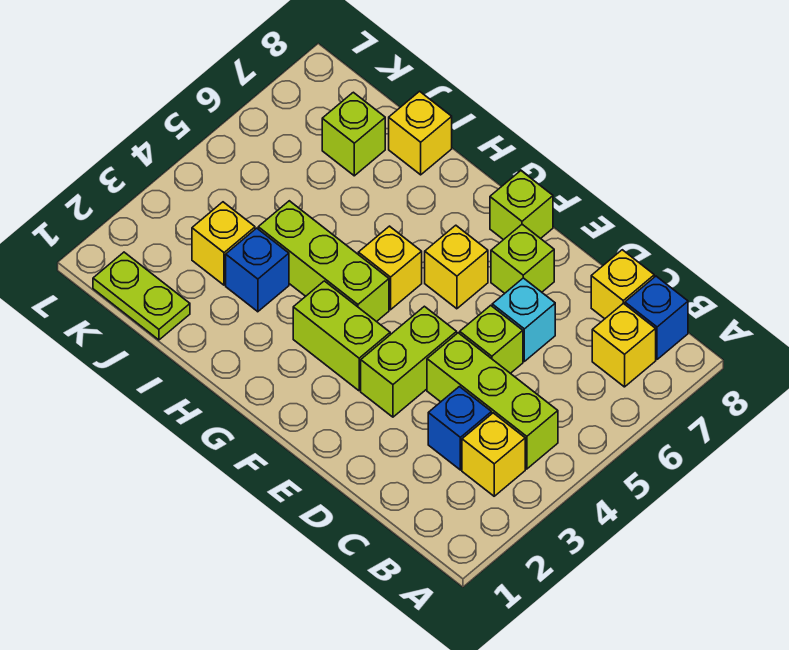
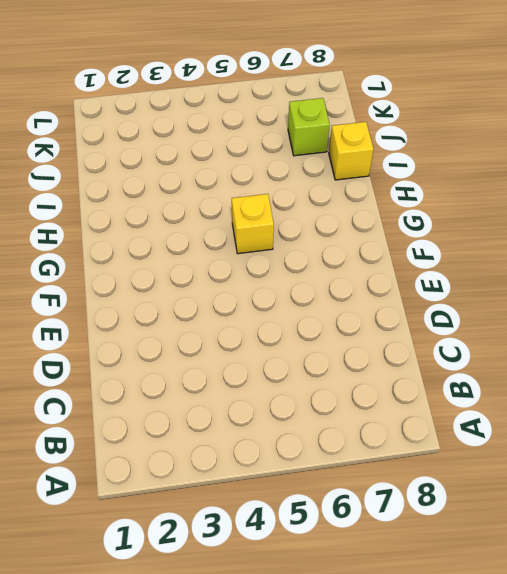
none -> yellow brick B3 level 1
none -> lime brick B4:D4 level 1
none -> yellow brick B7 level 1

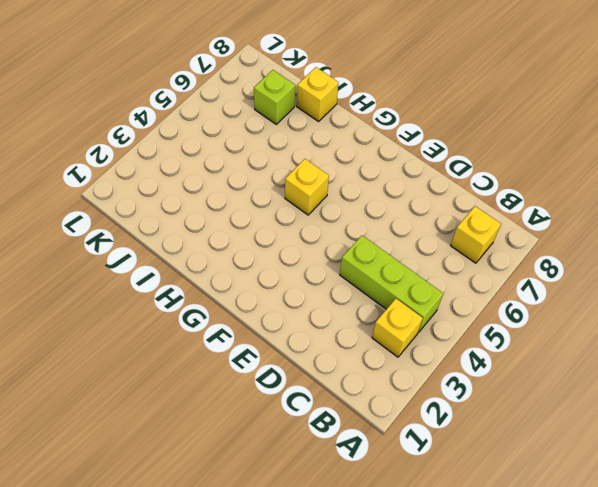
none -> blue brick B8 level 1
none -> blue brick C3 level 1
none -> yellow brick C8 level 1

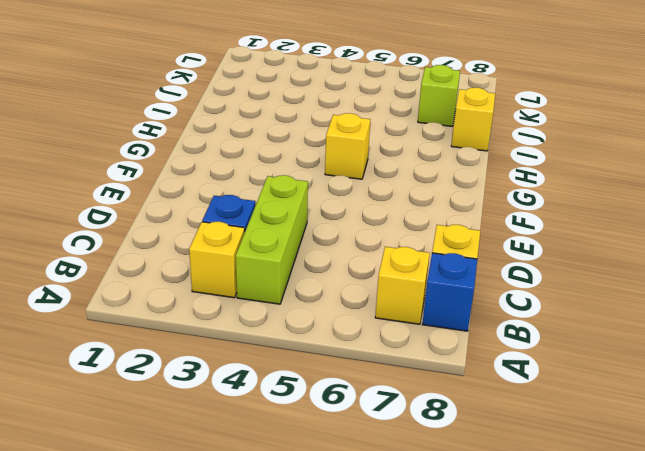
none -> lime brick D5 level 1
none -> cyan brick D6 level 1
none -> lime brick E3:E4 level 1

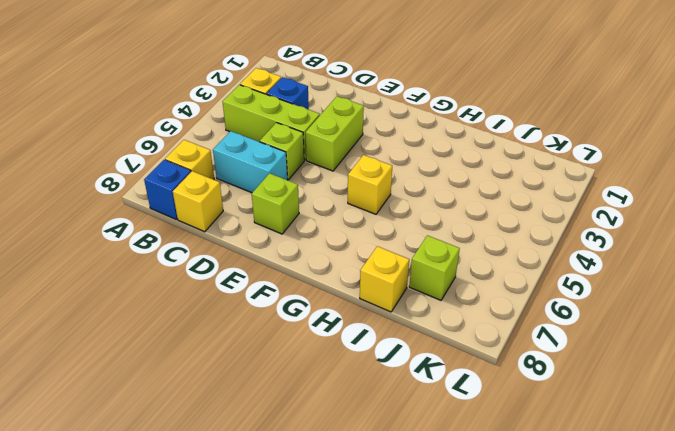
cyan brick C6:D6 level 1 -> cyan brick D6 level 1
none -> lime brick F3:G3 level 1
none -> yellow brick F6 level 1
none -> lime brick F8 level 1

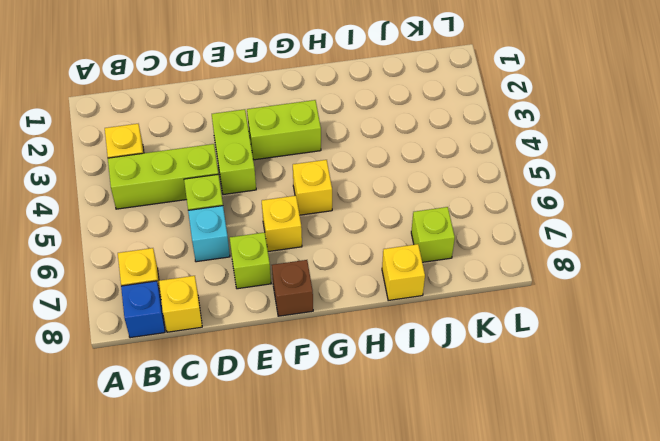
brown brick F8 level 1 -> lime brick F8 level 1
none -> blue brick C3 level 1
none -> lime brick G4:I4 level 1
none -> blue brick I3 level 1

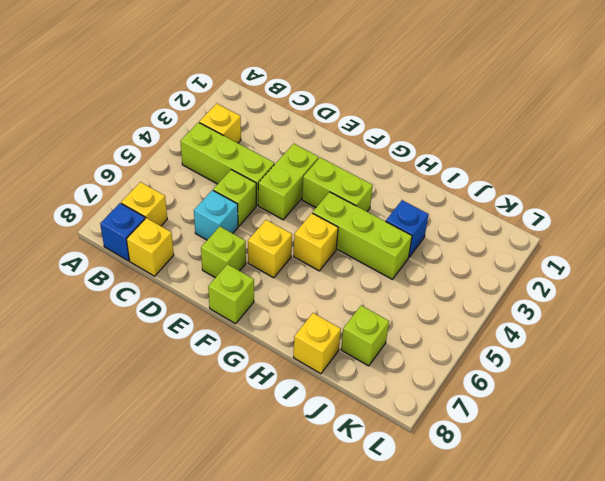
none -> blue brick C3 level 1
none -> lime plate J1:K1 level 1
none -> yellow brick J3 level 1

